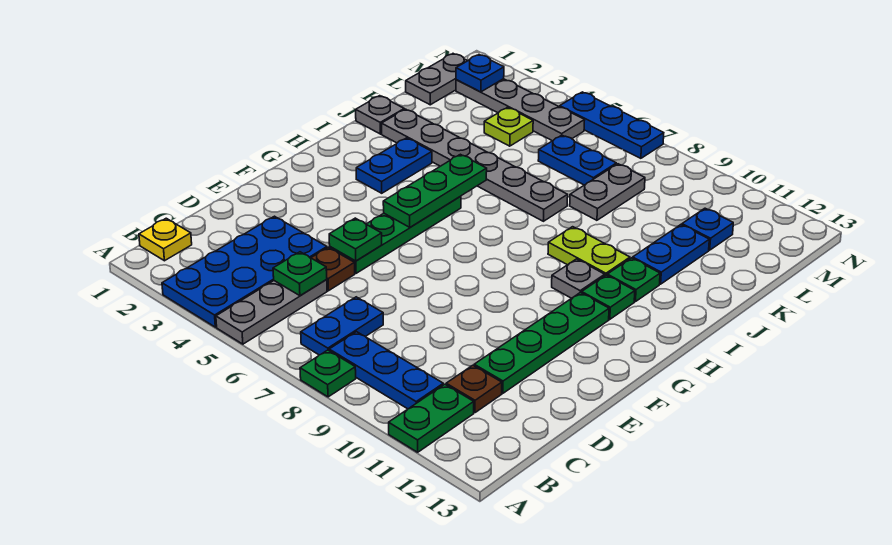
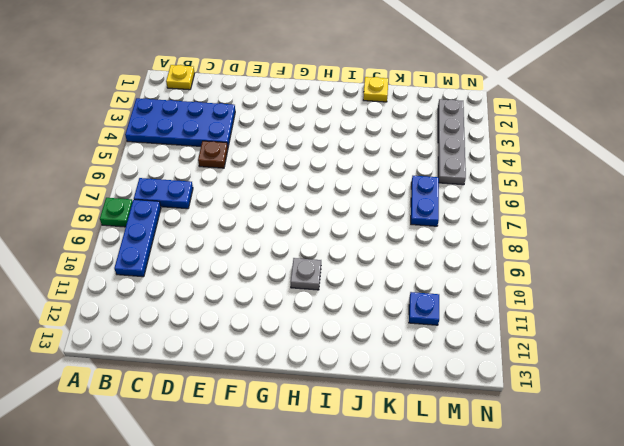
yellow plate J1 level 1 -> grey plate J1 level 1
none -> grey plate A5:C5 level 1
none -> green plate A11:B11 level 1
none -> brown plate C11 level 1
none -> green plate D11:G11 level 1

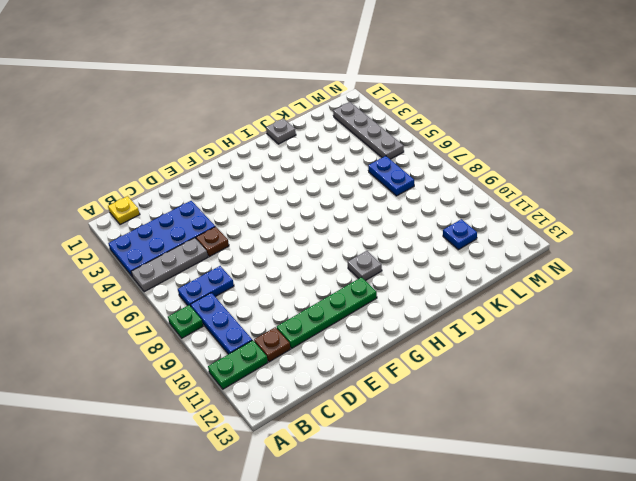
none -> green plate E5:H5 level 1
none -> blue plate H3:I3 level 1
none -> green plate H11 level 1
none -> lime plate I9:I10 level 1

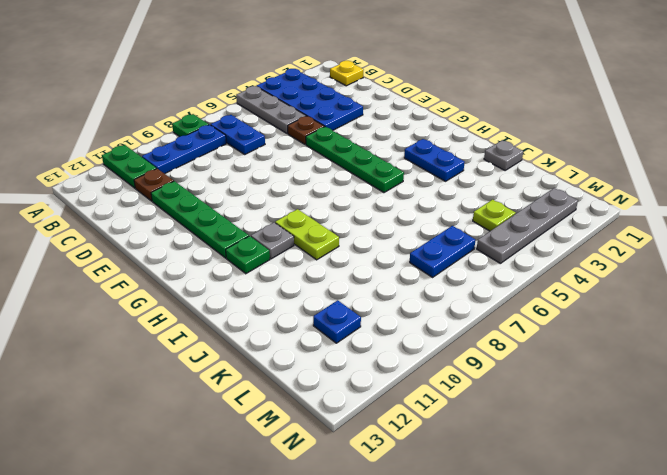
lime plate H9:I9 level 1 -> lime plate I9:I10 level 1
none -> green plate I11 level 1
none -> grey plate J2:J7 level 1
none -> blue plate J11:K11 level 1
none -> grey plate K8:L8 level 1

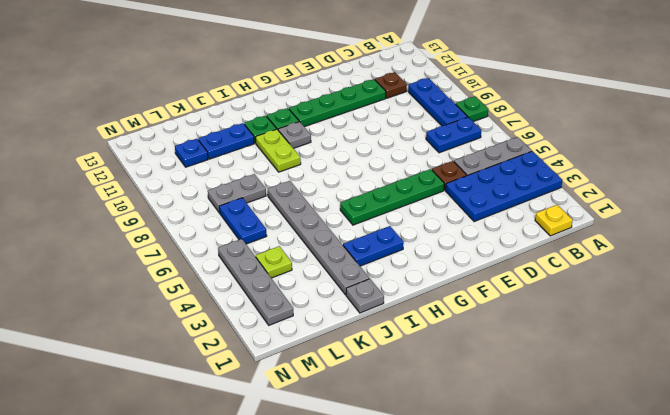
none -> green plate A11:B11 level 1
none -> grey plate L1:M1 level 1
none -> blue plate N5:N7 level 1
none -> green plate C5 level 2

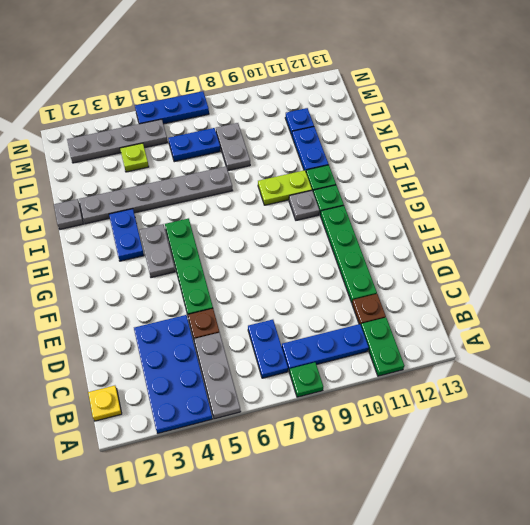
grey plate G4:H4 level 1 -> grey plate L1:M1 level 1
none -> green plate C5 level 2
none -> green plate E5 level 2
none -> green plate G5:I5 level 2
none -> blue plate M2 level 2

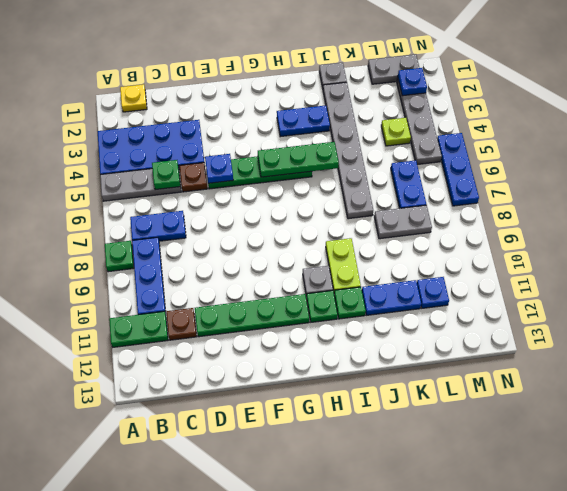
blue plate E5 level 2 -> green plate E5 level 2

